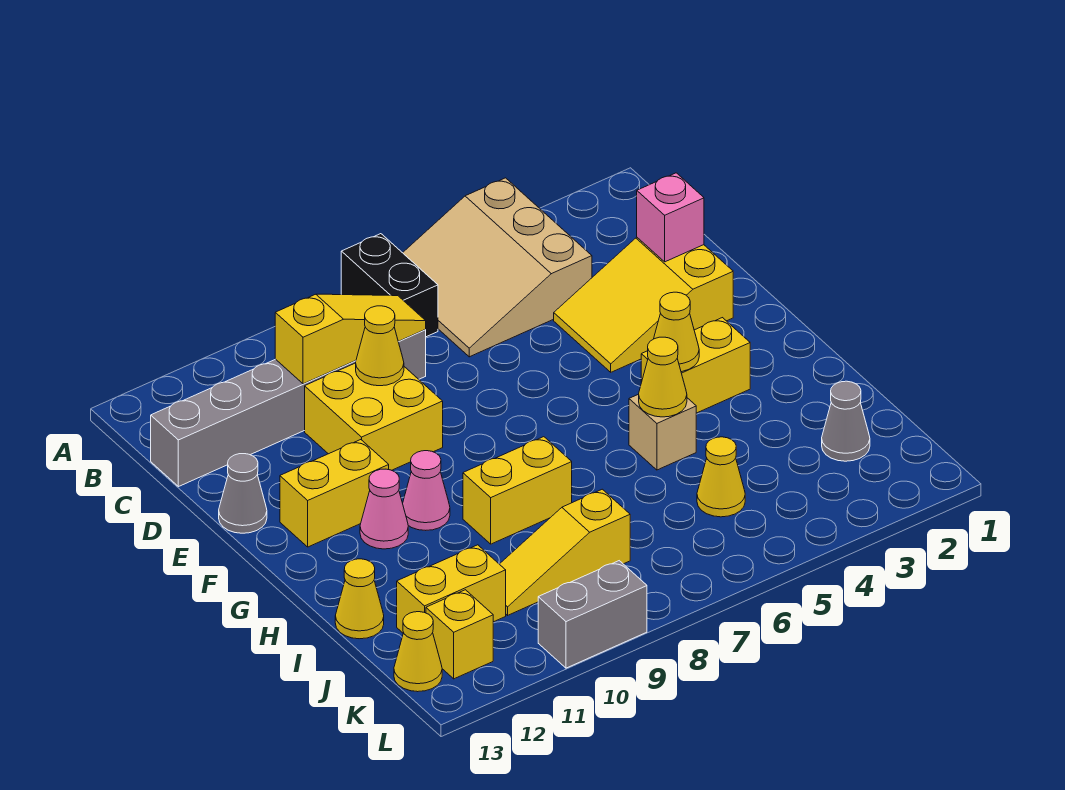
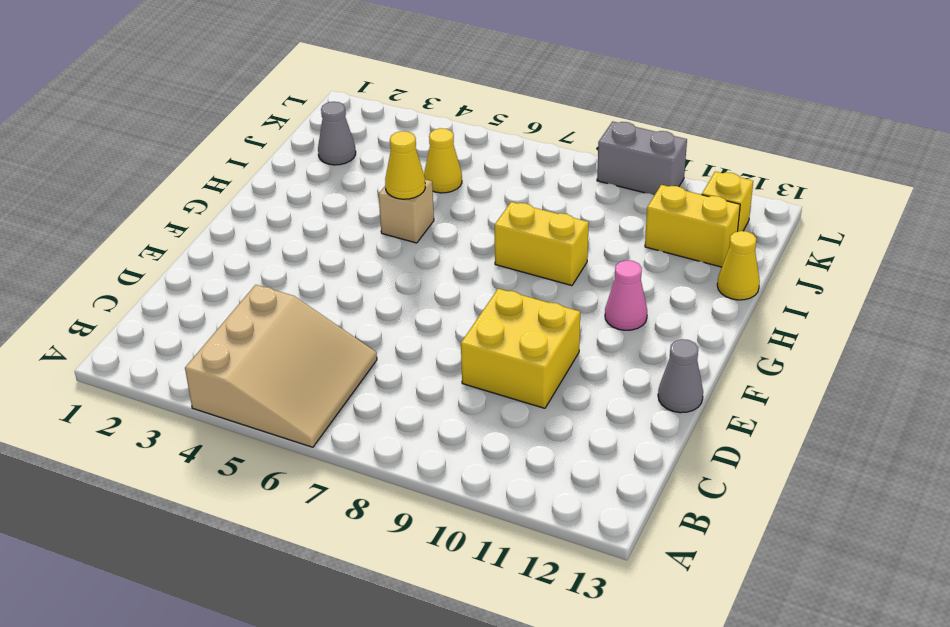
none -> black brick A7:B7 level 1
none -> grey brick C8:C13 level 1
none -> yellow slope D2:E4 level 1 top 2

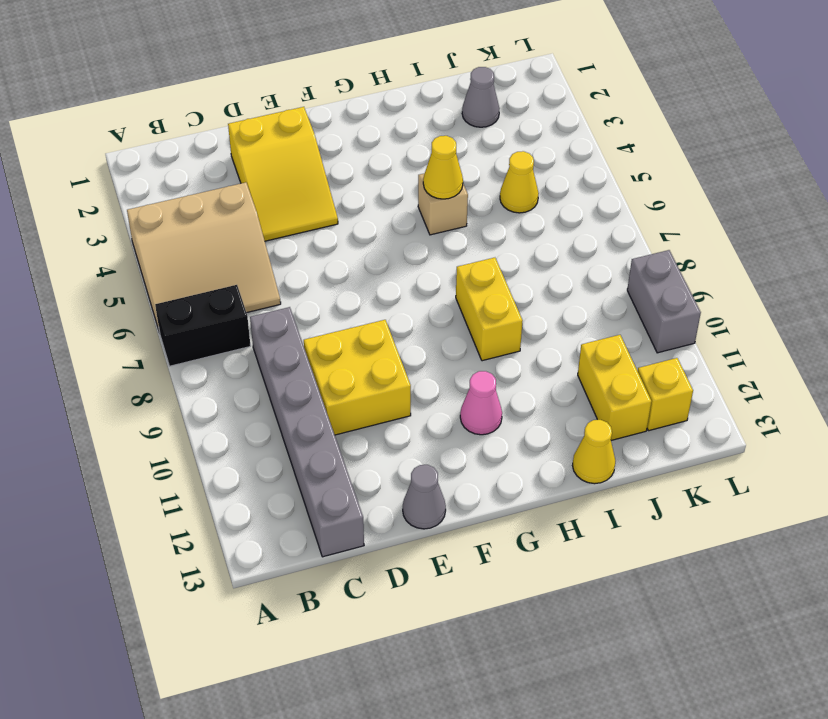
none -> yellow brick F11:F12 level 1
none -> yellow brick G3:G4 level 1
none -> pink cone G10 level 1

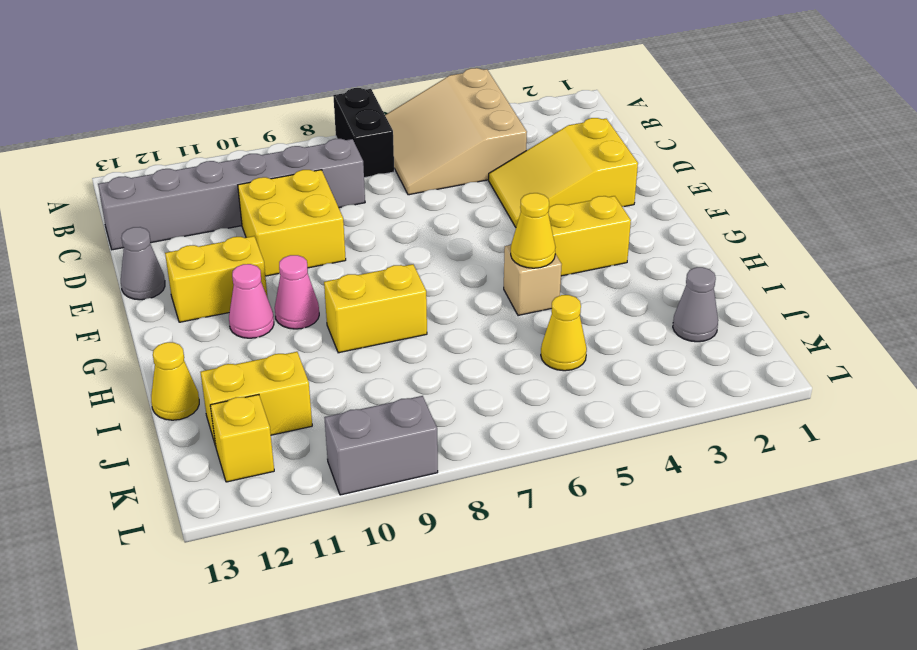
none -> yellow slope J8:J10 level 1 top 8
none -> yellow cone K13 level 1
none -> yellow slope C8:C10 level 2 top 10

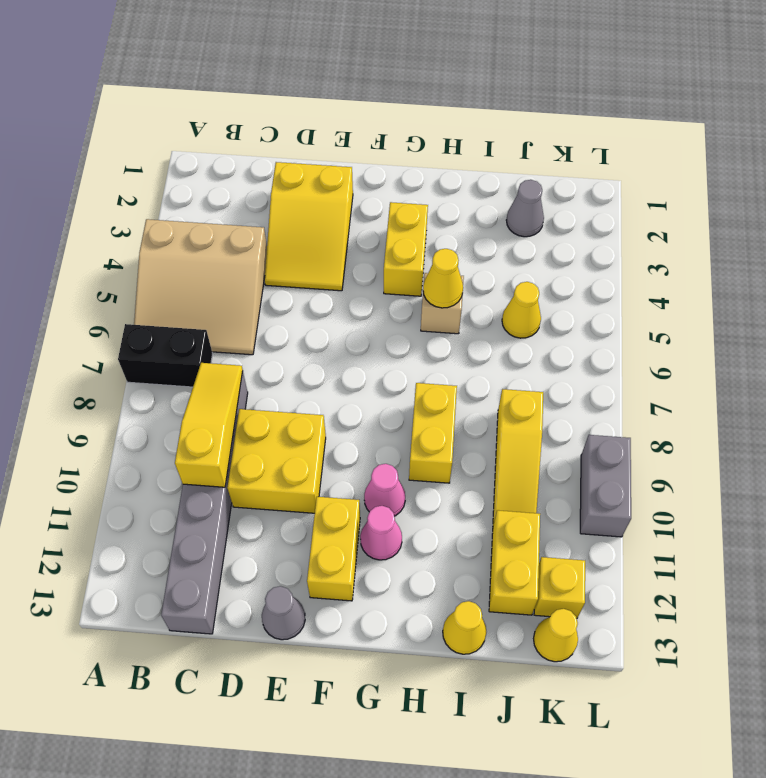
none -> pink brick D2 level 2
none -> yellow cone D9 level 2
none -> yellow cone G4 level 2

